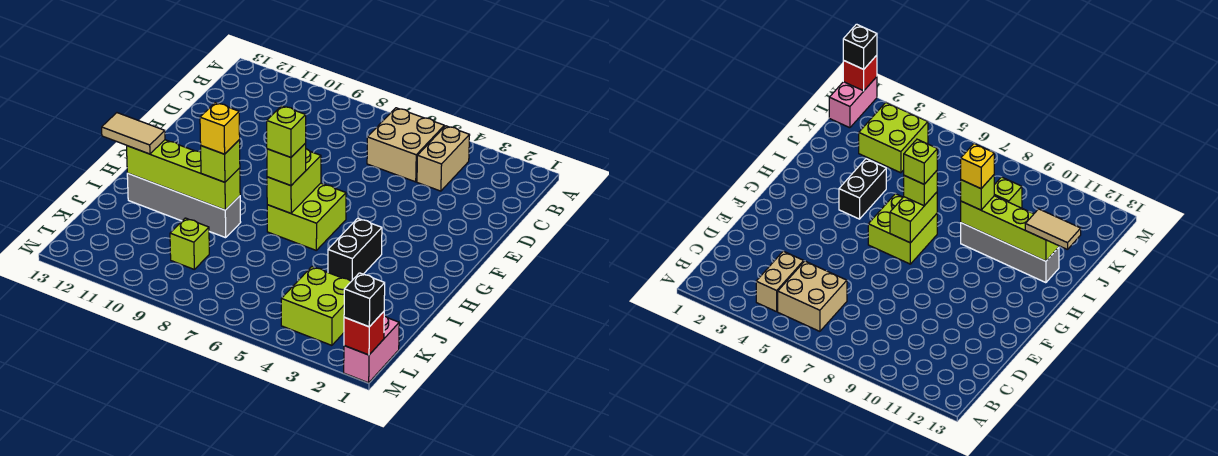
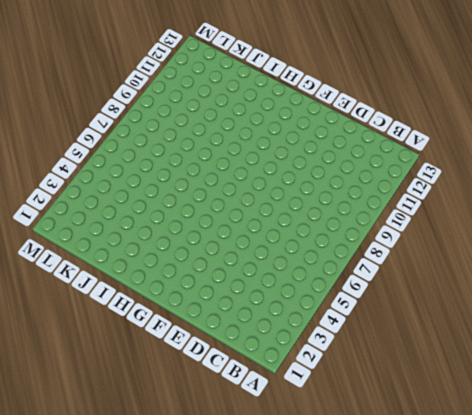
none -> tan brick B4:C4 level 1
none -> tan brick B5:C6 level 1
none -> lime brick G6:H7 level 1

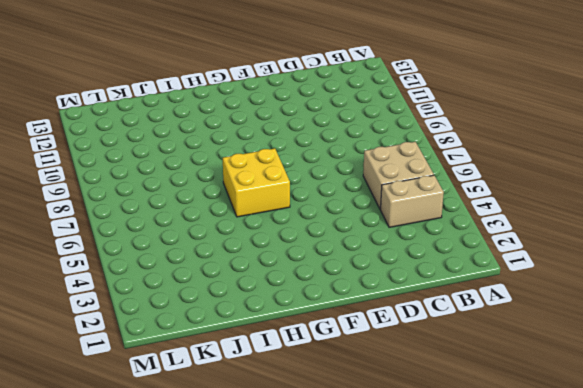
yellow brick G6:H7 level 1 -> lime brick G6:H7 level 1
none -> black brick H4:I4 level 1
none -> grey brick I9:I12 level 1
none -> lime brick K3:L4 level 1

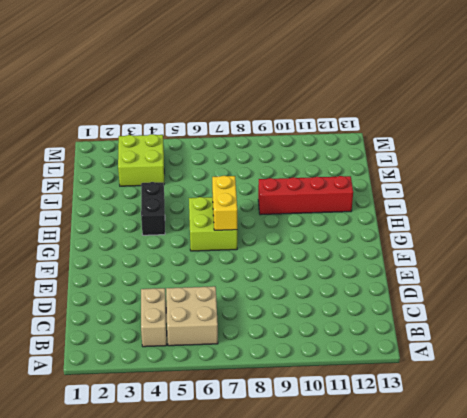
yellow brick G7:H7 level 2 -> lime brick G7:H7 level 2
red brick I9:I12 level 1 -> grey brick I9:I12 level 1
none -> lime brick K9 level 1
none -> pink brick L1:M1 level 1
none -> lime brick I9:I12 level 2

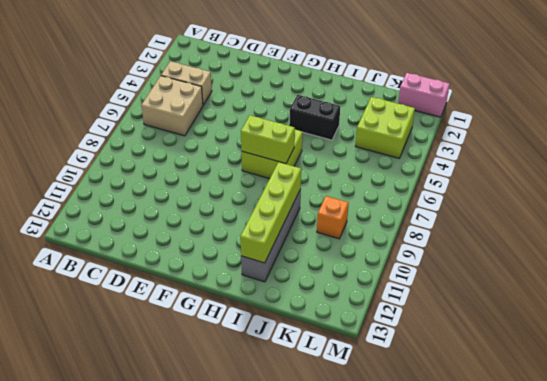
orange brick K9 level 1 -> lime brick K9 level 1
none -> red brick M1 level 2
none -> lime brick H7 level 3
none -> lime brick I9 level 3

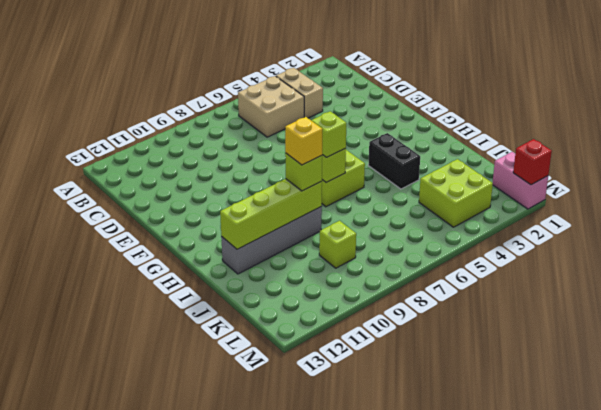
none -> tan tile I12:I13 level 3
none -> black brick M1 level 3
none -> lime brick H7 level 4

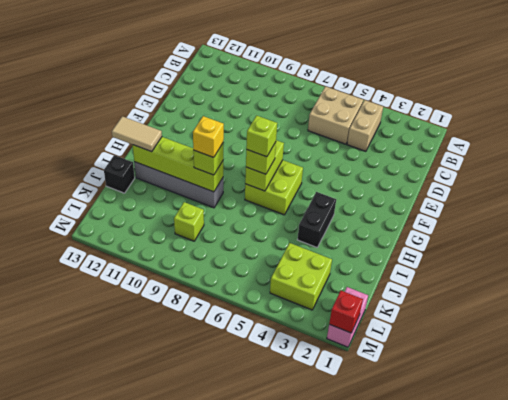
black brick J13 level 1 -> black brick M1 level 3

